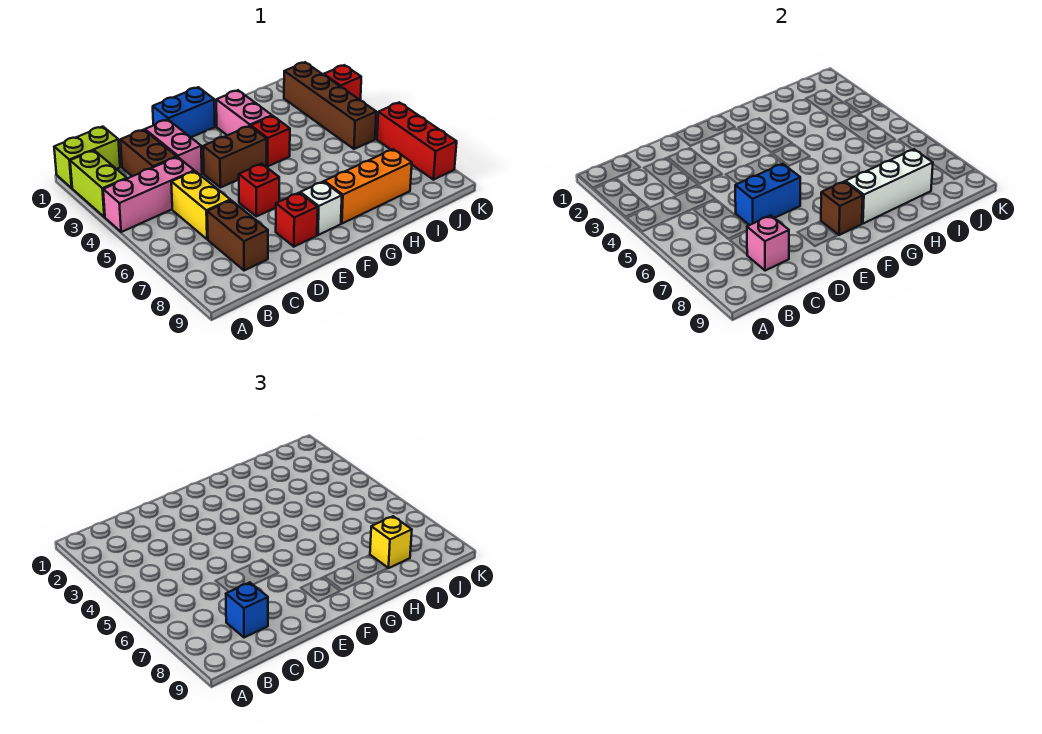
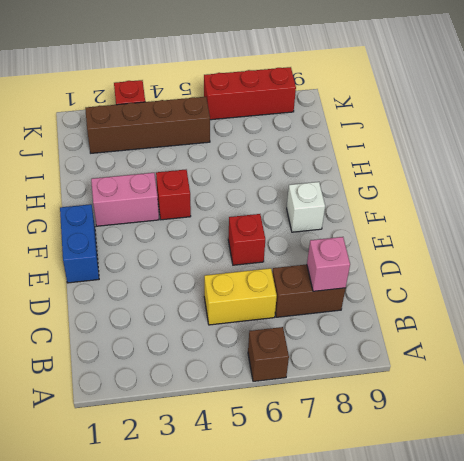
brown brick A6 level 1 -> brown brick F8 level 2
none -> lime brick A1:B1 level 1
none -> lime brick A2:A3 level 1
none -> pink brick A4:C4 level 1

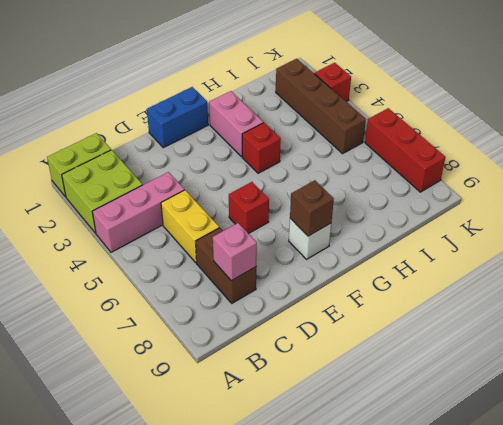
lime brick A2:B3 level 1 -> lime brick A2:A3 level 1
none -> brown brick C2:C3 level 1
none -> pink brick D2:D3 level 1
none -> brown brick E4:F4 level 1

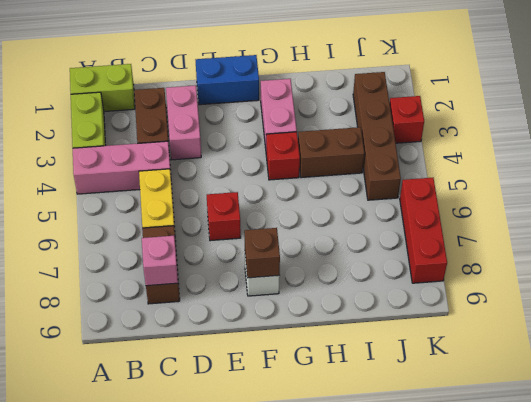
brown brick H4:I4 level 1 -> brown brick E4:F4 level 1
none -> red brick E8 level 1
none -> orange brick G8:I8 level 1
none -> blue brick D6:E6 level 2

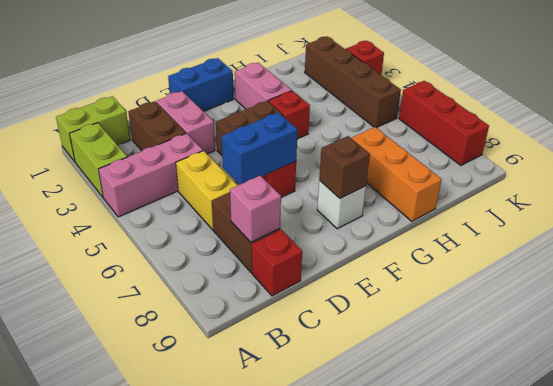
red brick C9 level 1 -> red brick E8 level 1
orange brick H7:H9 level 1 -> orange brick G8:I8 level 1
none -> white brick G8:I8 level 2
none -> blue brick C8 level 3
none -> yellow brick I8 level 3

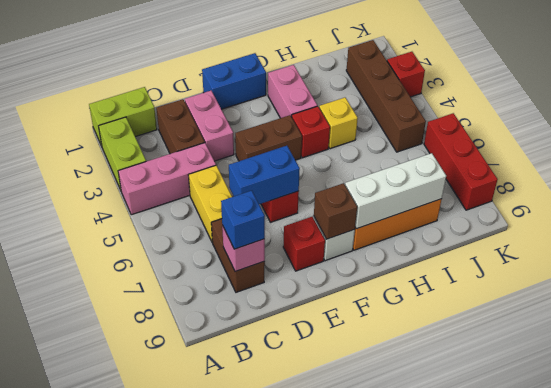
yellow brick H4 level 1 -> yellow brick I8 level 3

